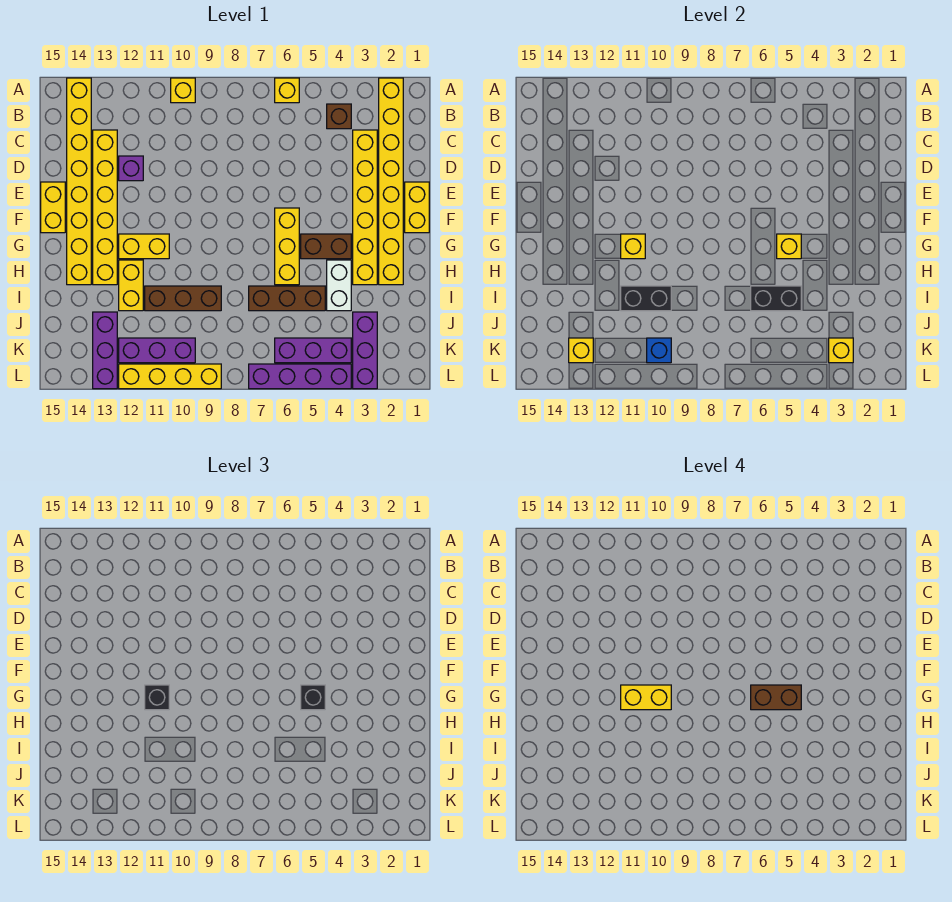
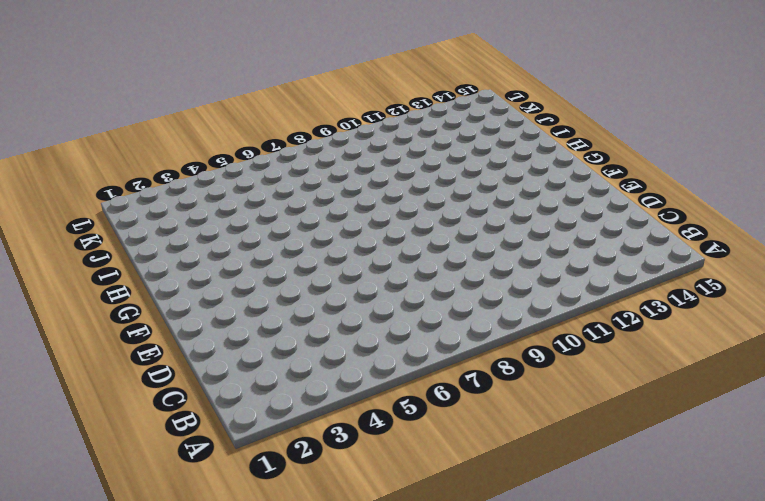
none -> yellow brick A2:H2 level 1
none -> yellow brick A6 level 1
none -> yellow brick A10 level 1
none -> yellow brick A14:H14 level 1

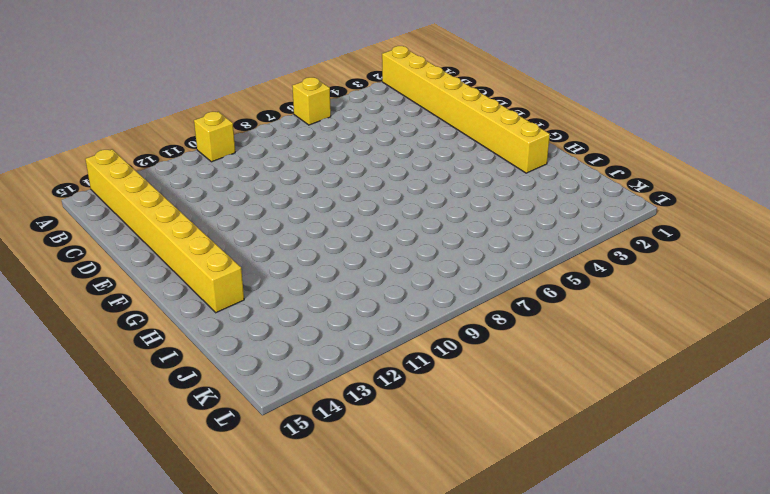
none -> brown brick B4 level 1
none -> yellow brick C3:H3 level 1
none -> yellow brick C13:H13 level 1
none -> purple brick D12 level 1

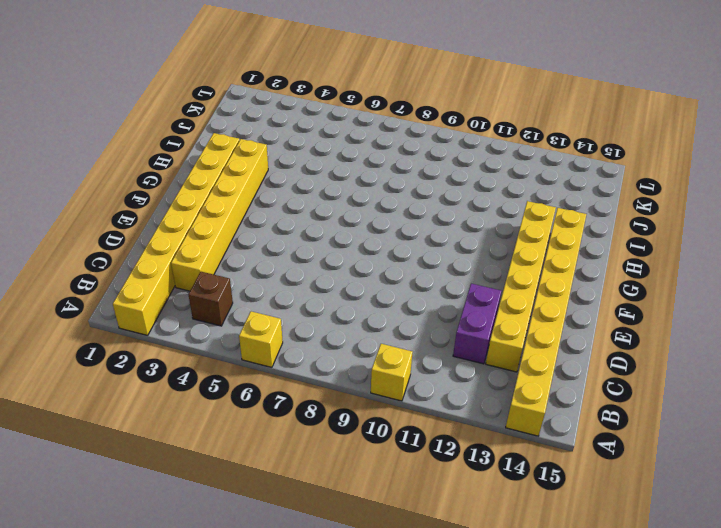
purple brick C12:D12 level 1 -> purple brick D12 level 1
none -> yellow brick E1:F1 level 1
none -> yellow brick E15:F15 level 1
none -> yellow brick F6:H6 level 1
none -> brown brick G4:G5 level 1

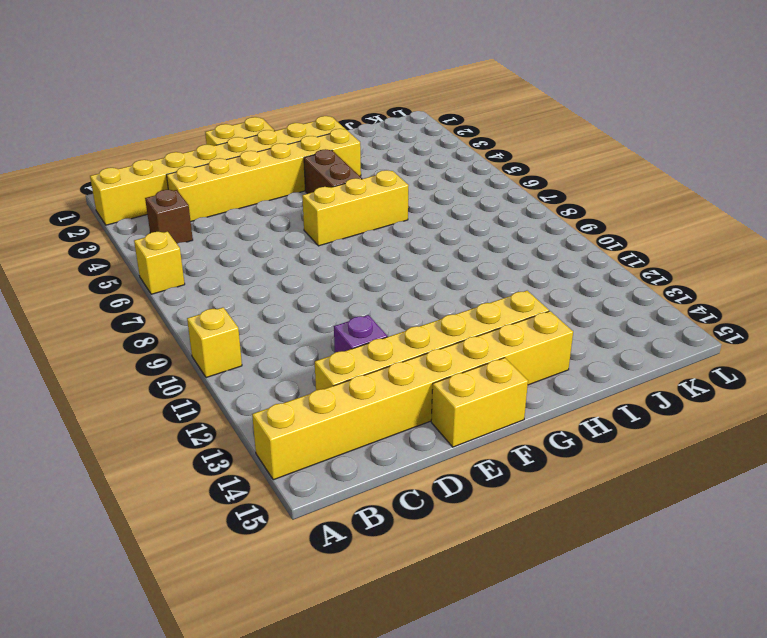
none -> yellow brick G11:G12 level 1
none -> white brick H4:I4 level 1
none -> yellow brick H12:I12 level 1
none -> brown brick I5:I7 level 1

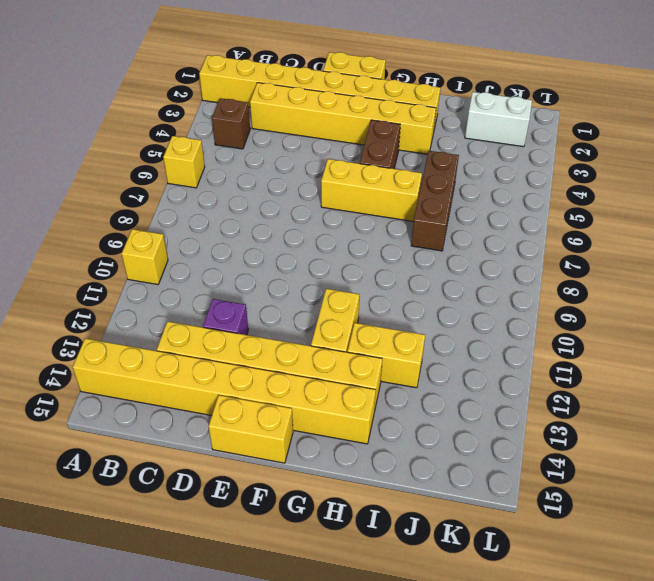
white brick J2:K2 level 1 -> white brick H4:I4 level 1
none -> brown brick I9:I11 level 1
none -> purple brick J3:L3 level 1
none -> purple brick J13:L13 level 1
none -> purple brick K4:K6 level 1

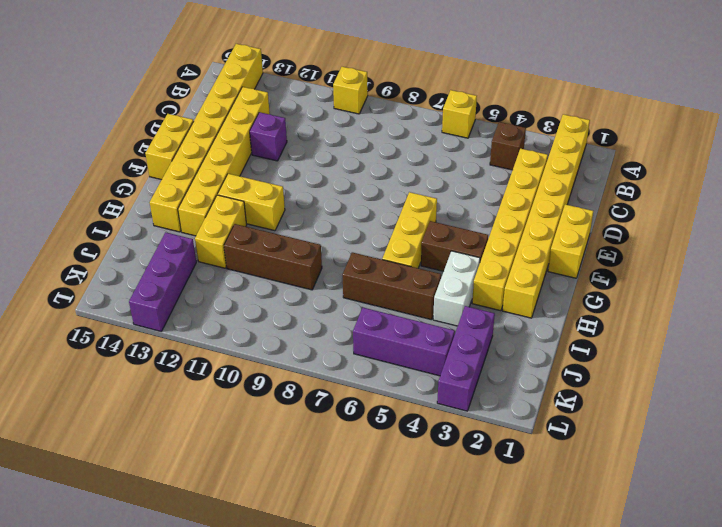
none -> purple brick K10:K12 level 1
none -> purple brick L4:L7 level 1
none -> yellow brick L9:L12 level 1
none -> yellow brick G5 level 2

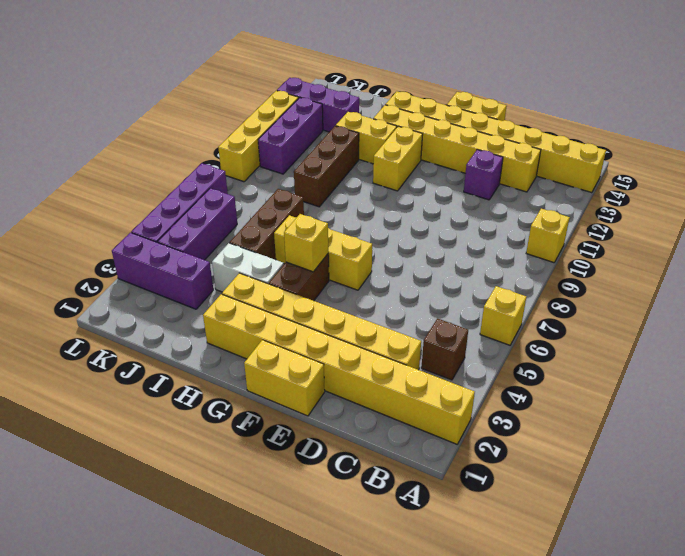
none -> yellow brick G11 level 2
none -> black brick I5:I6 level 2
none -> black brick I10:I11 level 2
none -> yellow brick K3 level 2

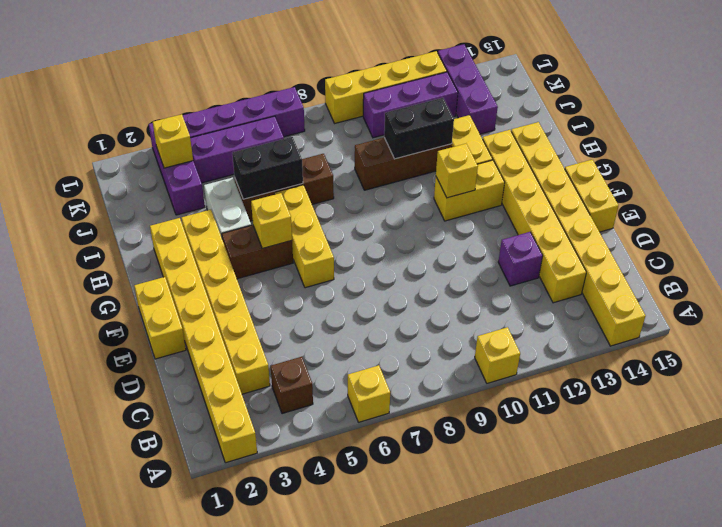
none -> blue brick K10 level 2
none -> yellow brick K13 level 2
none -> black brick G5 level 3
none -> black brick G11 level 3

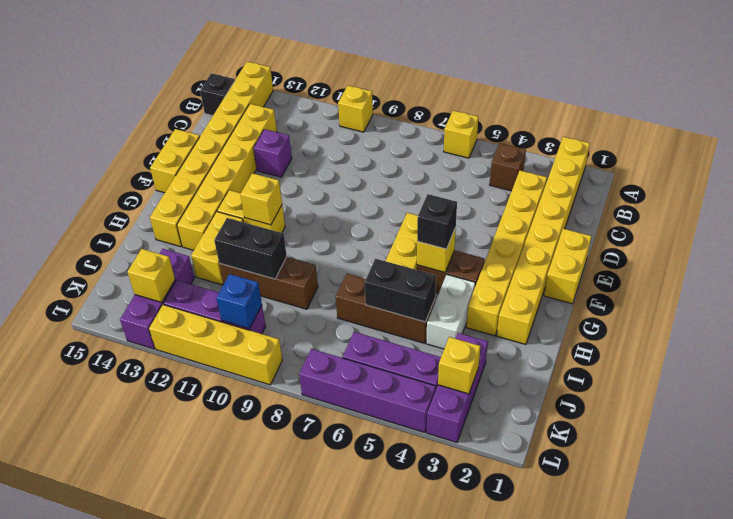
black brick B15 level 1 -> black brick G11 level 3
none -> brown brick G5:G6 level 4
none -> yellow brick G10:G11 level 4

